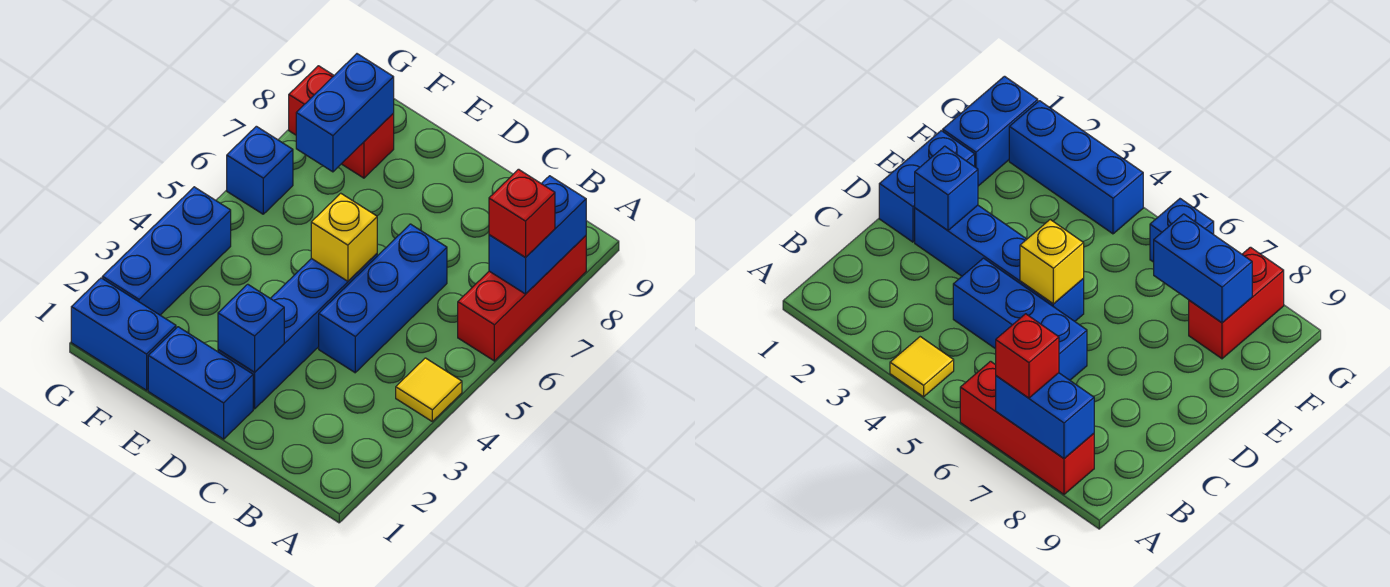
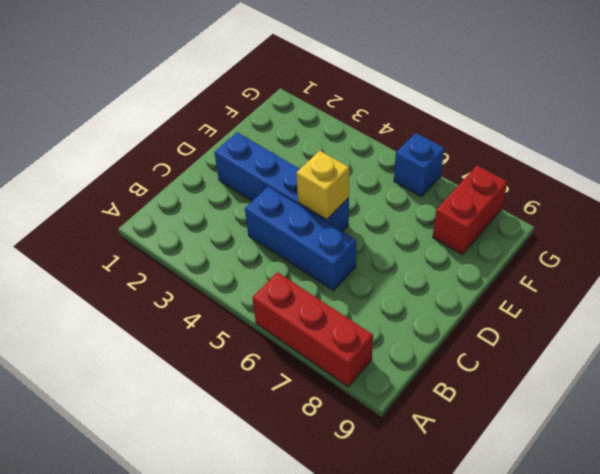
none -> yellow tile A4 level 1
none -> blue brick D1:E1 level 1
none -> blue brick F1:G1 level 1

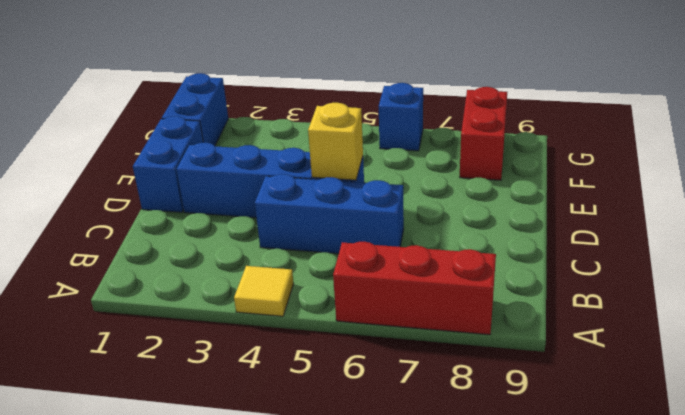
none -> blue brick G2:G4 level 1
none -> blue brick A7:A8 level 2
none -> blue brick D2 level 2

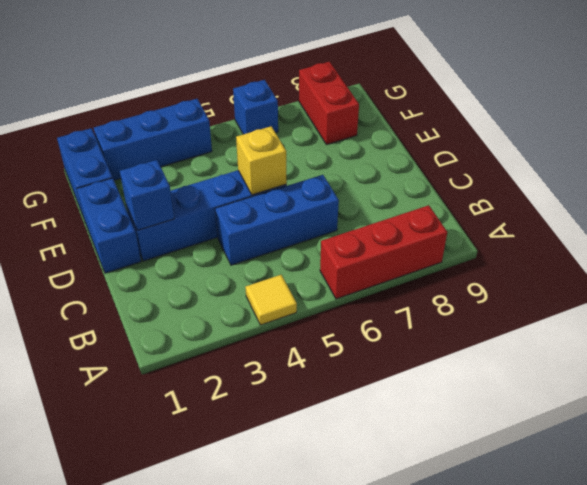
none -> blue brick A7:A8 level 2
none -> blue brick F7:F8 level 2
none -> red brick A7 level 3

